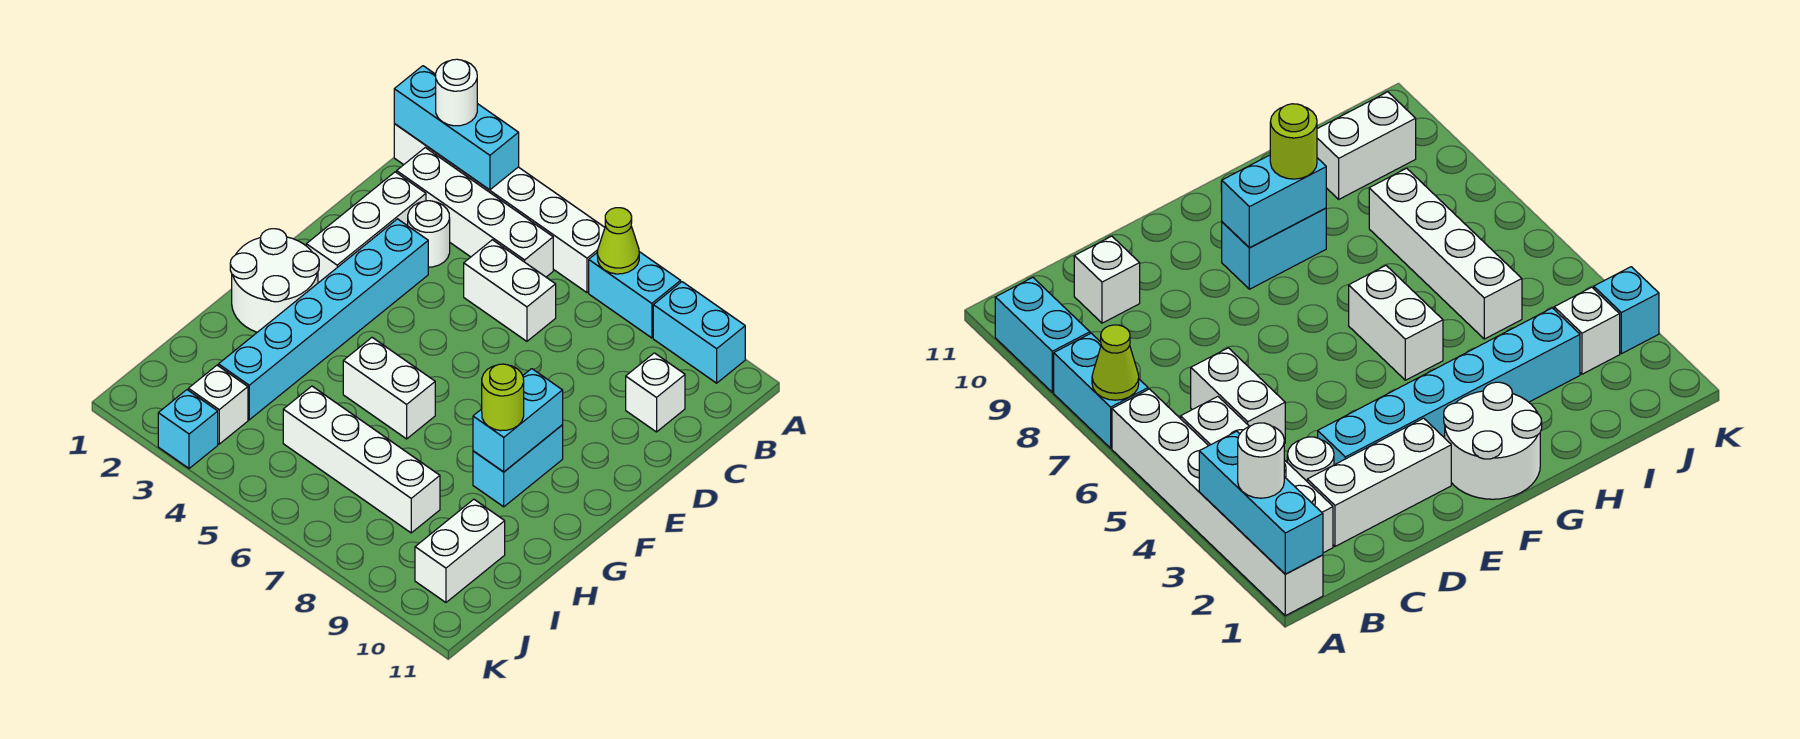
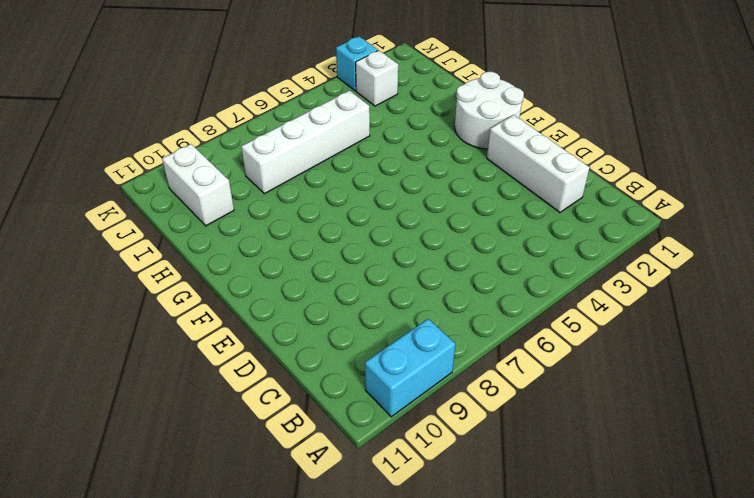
none -> white brick A1:A6 level 1
none -> cyan brick A7:A8 level 1
none -> white brick B2:B5 level 1

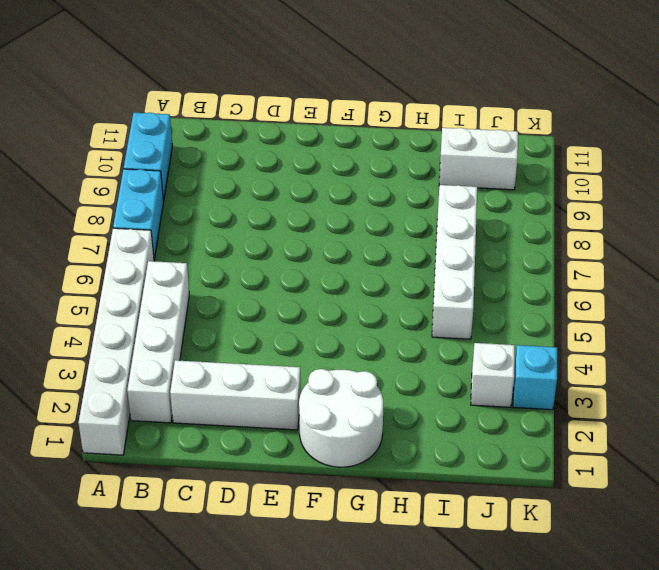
none -> white round brick C3 level 1
none -> white brick C5:C6 level 1
none -> white brick C10 level 1

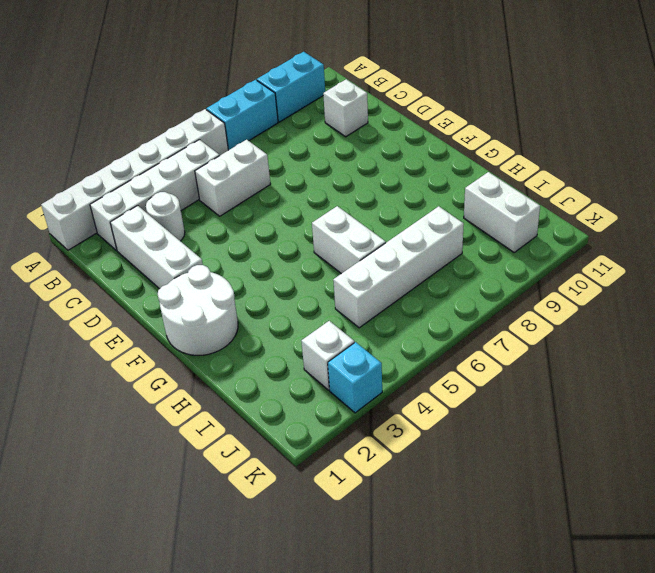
white brick G6:H6 level 1 -> white brick G5:G6 level 1
none -> cyan brick D3:I3 level 1
none -> cyan brick F9:G9 level 1
none -> cyan brick A1:A3 level 2

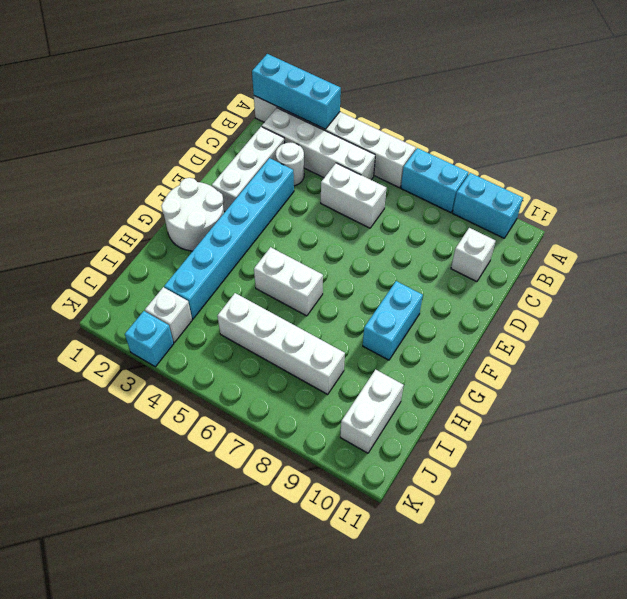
none -> lime cone A7 level 2
none -> cyan brick F9:G9 level 2
none -> white round brick A2 level 3

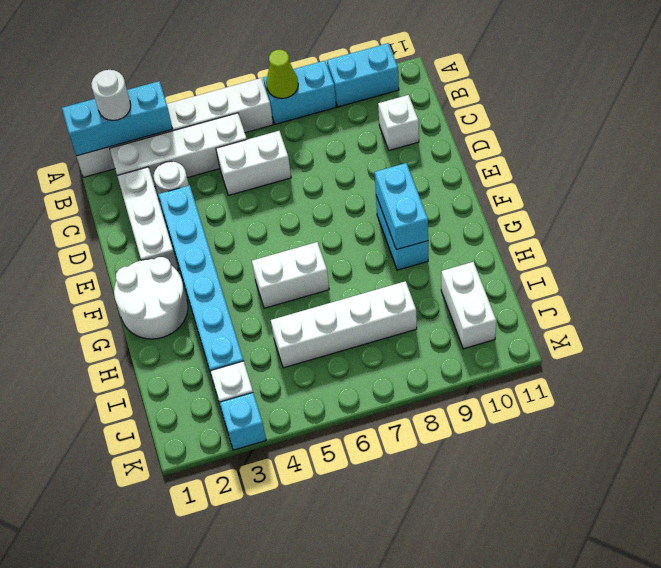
none -> lime round brick G9 level 3

